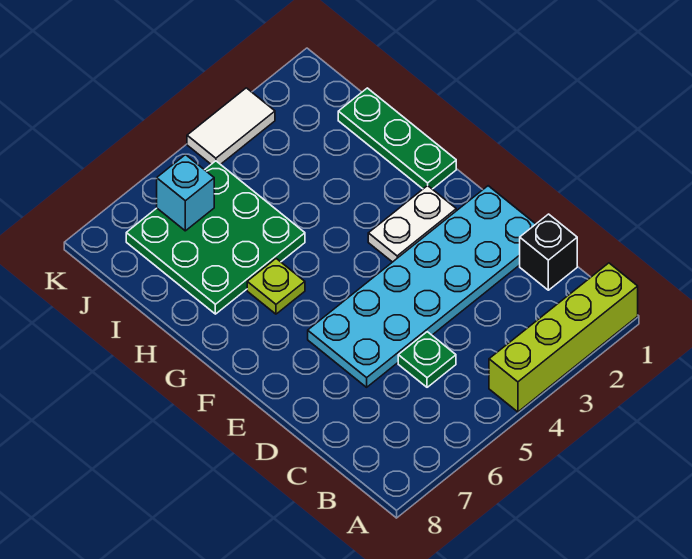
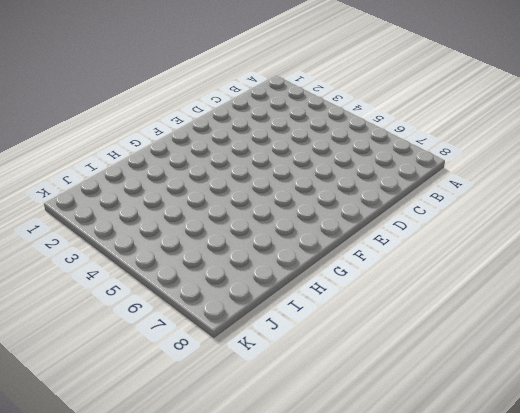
none -> lime brick A1:A4 level 1
none -> black brick C1 level 1

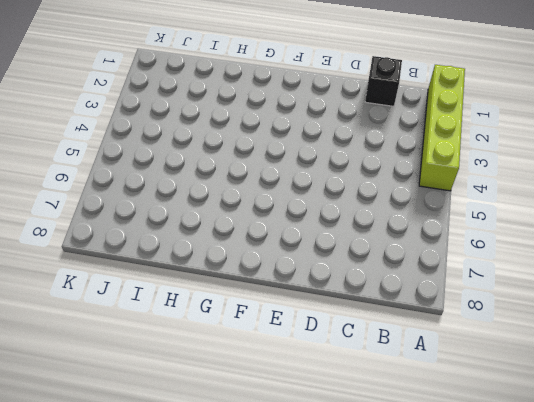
none -> green plate C5 level 1
none -> cyan plate D1:E6 level 1

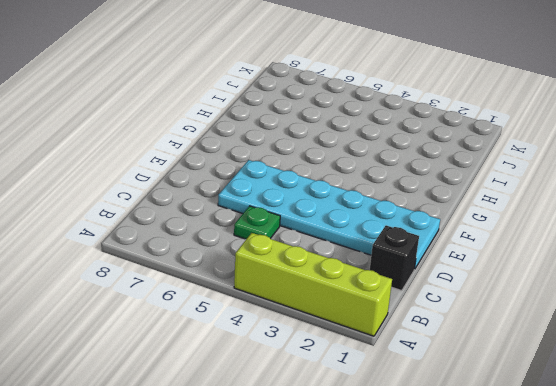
none -> white plate F2:F3 level 1
none -> green plate G1:I1 level 1

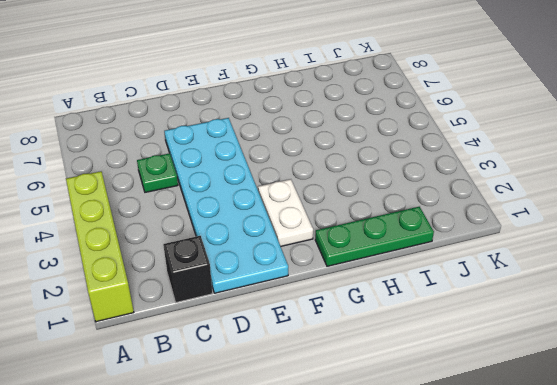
none -> lime plate G6 level 1
none -> green plate H5:J7 level 1

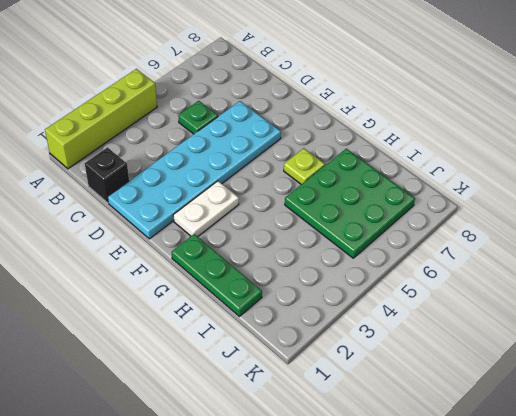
none -> white tile K3:K4 level 1
none -> cyan brick J6 level 2

